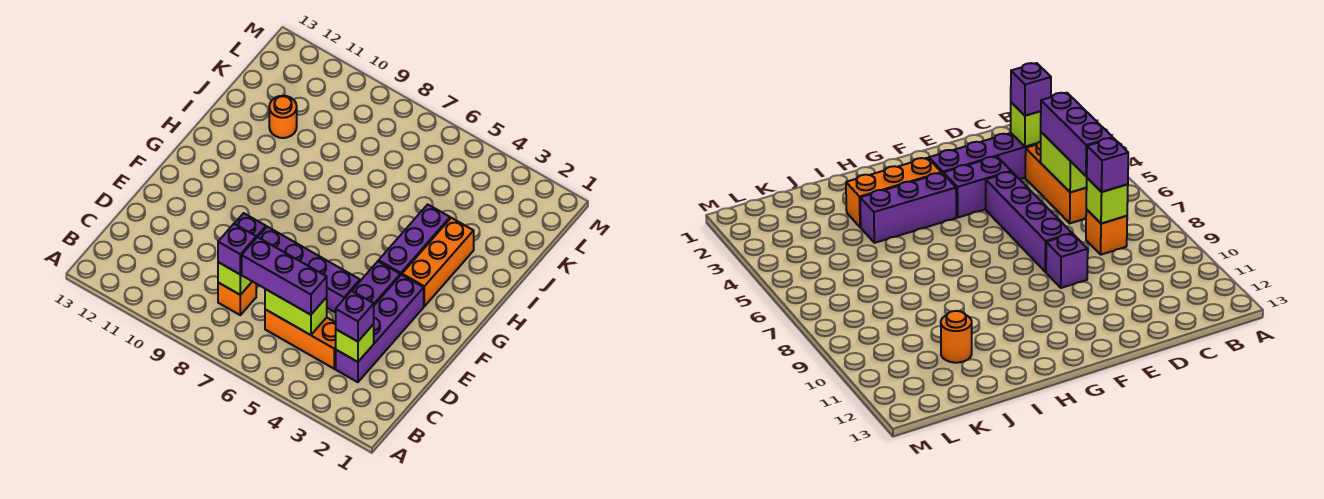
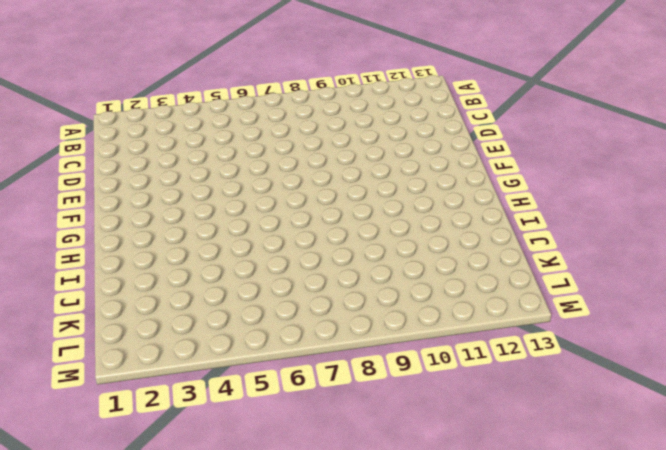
none -> purple brick C3:F3 level 1
none -> orange brick C4:C6 level 1
none -> orange brick C8 level 1

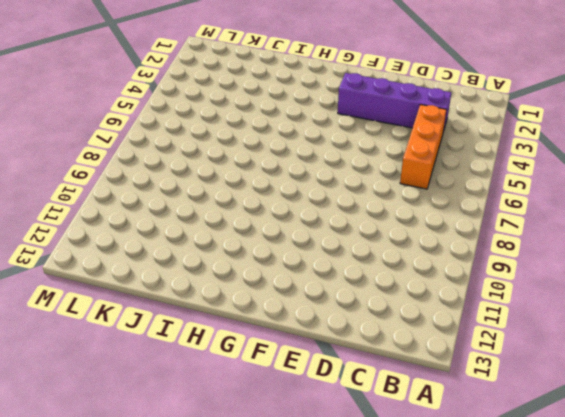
none -> orange brick C8 level 1
none -> purple brick E4:F4 level 1
none -> purple brick E5:E8 level 1

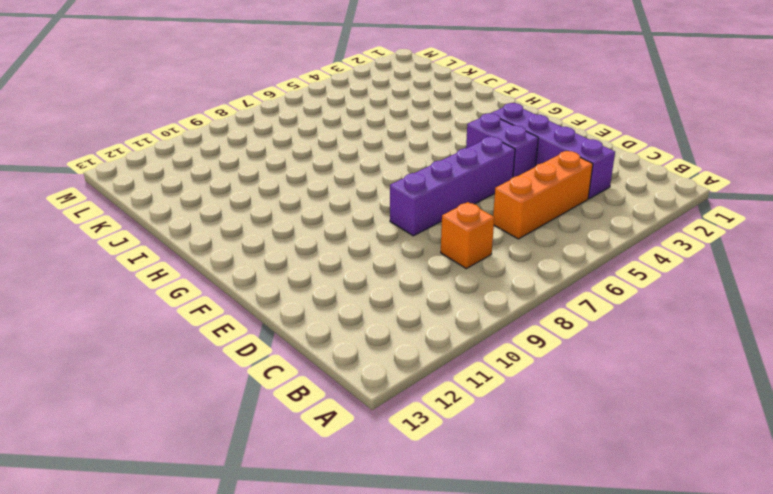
none -> purple brick E9 level 1
none -> orange brick G3:I3 level 1
none -> purple brick G4:I4 level 1

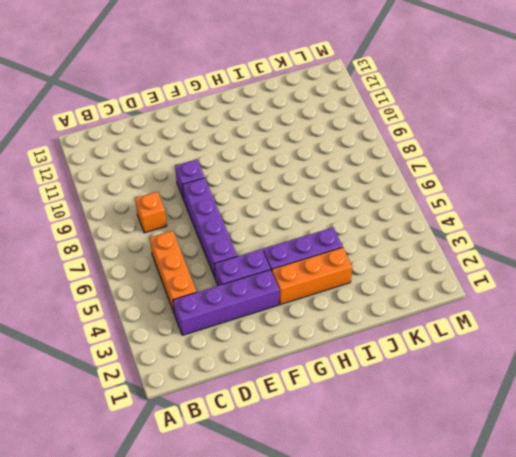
none -> orange round brick J11 level 1
none -> lime brick C3 level 2
none -> lime brick C5:C6 level 2

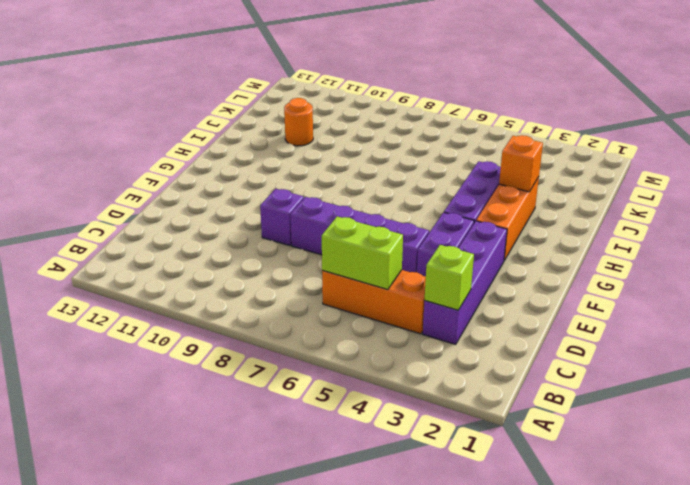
orange brick I3 level 2 -> orange brick C8 level 1
none -> lime brick C8 level 2
none -> purple brick C3 level 3
none -> purple brick C5:C7 level 3

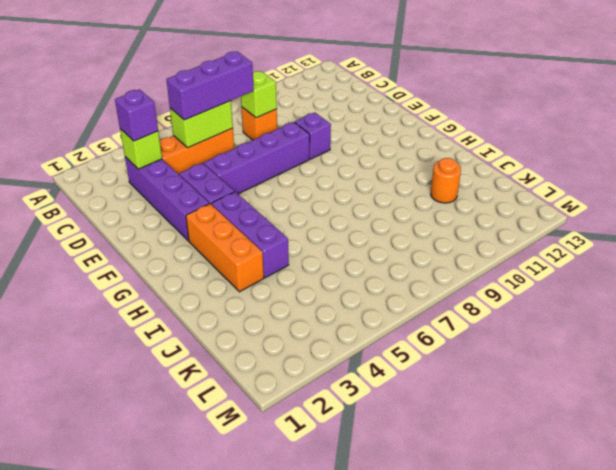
none -> purple brick C8 level 3

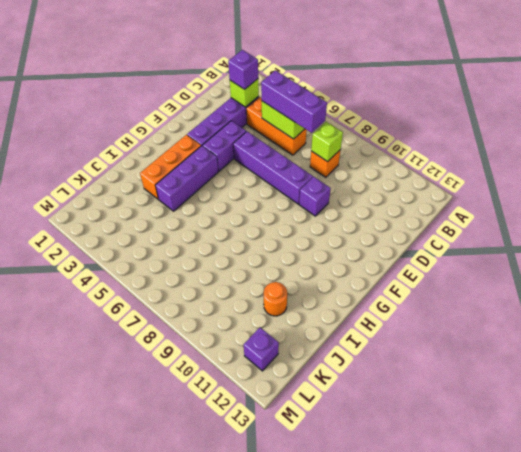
purple brick L12 level 1 -> purple brick C8 level 3

